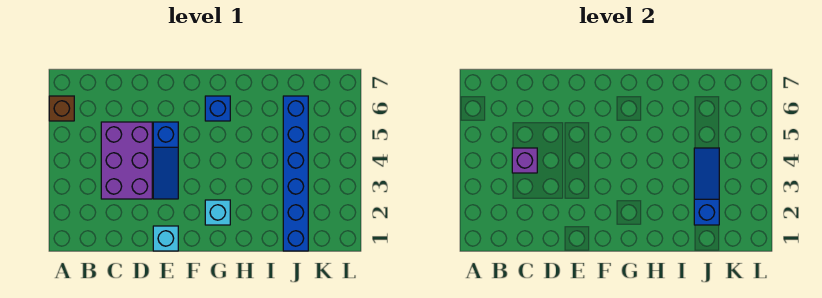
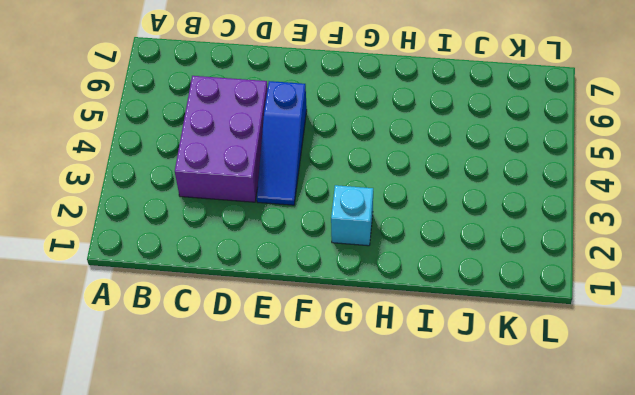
none -> brown brick A6 level 1
none -> cyan brick E1 level 1

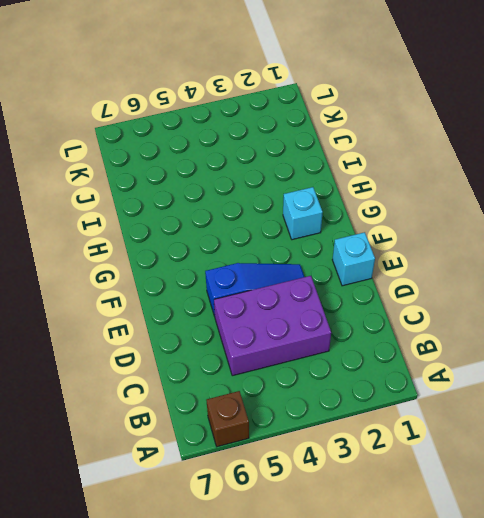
none -> blue brick G6 level 1
none -> blue brick J1:J6 level 1

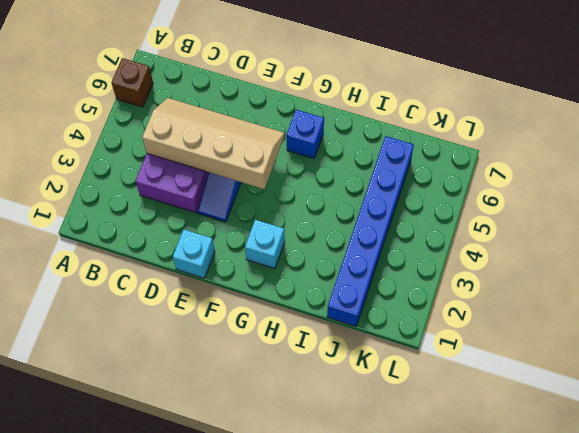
tan slope C4:F5 level 2 top 4 -> purple brick C4 level 2
none -> blue slope J2:J4 level 2 top 2

